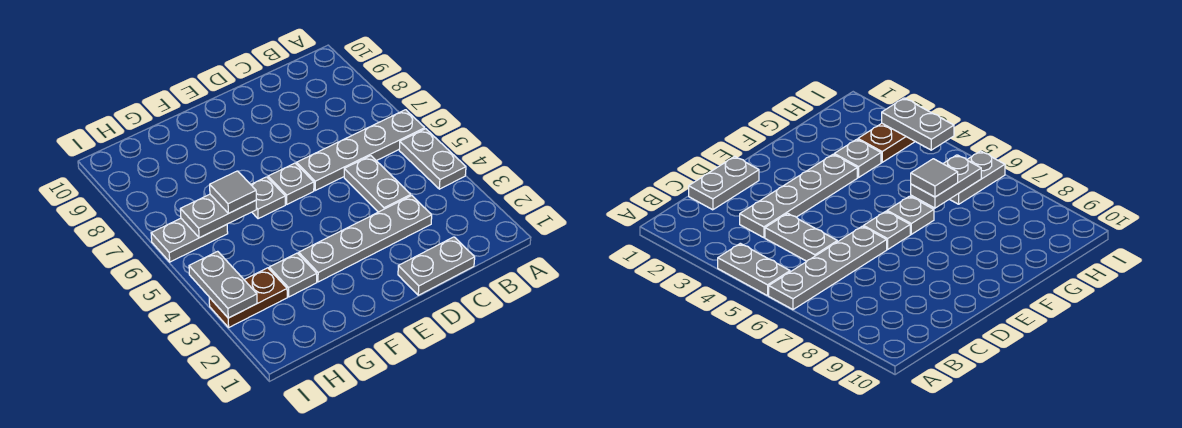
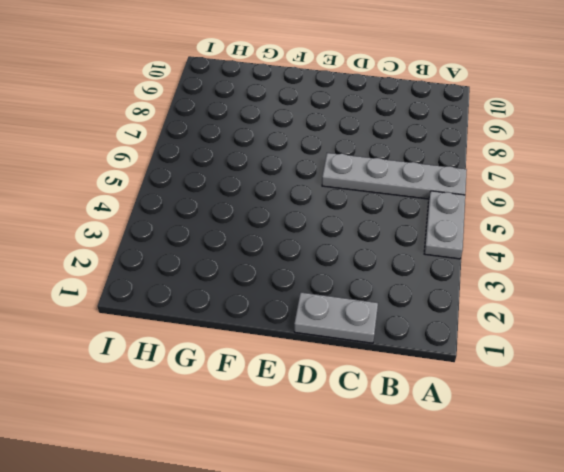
none -> grey plate C3:F3 level 1
none -> grey plate C4:C5 level 1
none -> grey plate E6 level 1

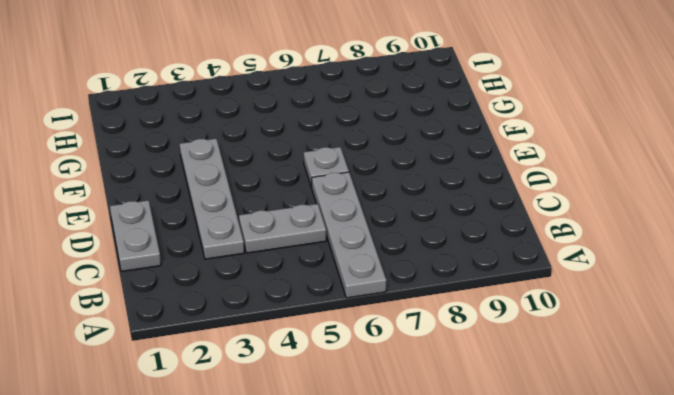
none -> grey plate A4:A5 level 1
none -> grey plate F6 level 1
none -> grey plate G3 level 1

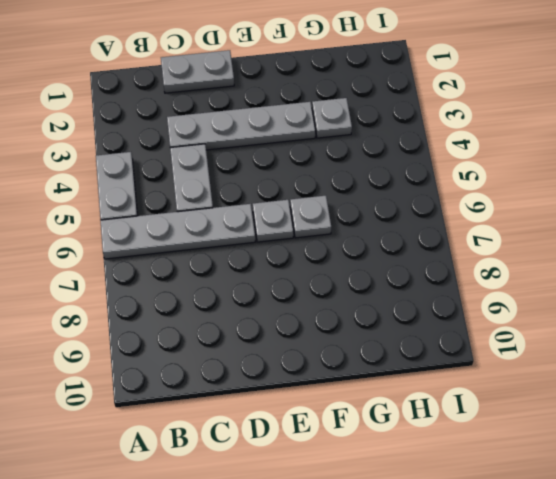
none -> brown plate H3:I3 level 1
none -> grey plate H6:I6 level 1
none -> grey plate G6:H6 level 2

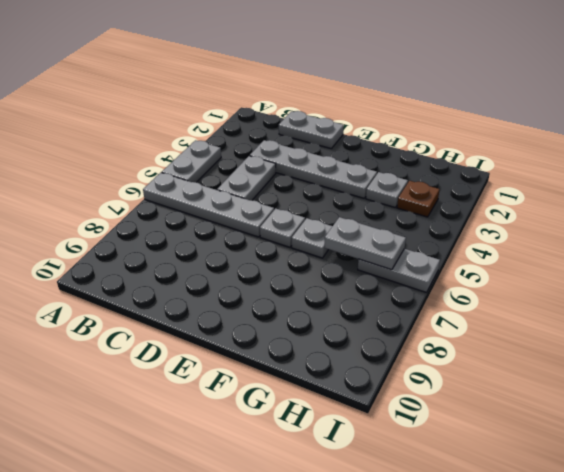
brown plate H3 level 1 -> brown plate H3:I3 level 1
none -> grey plate I3:I4 level 2
none -> grey tile G6 level 3

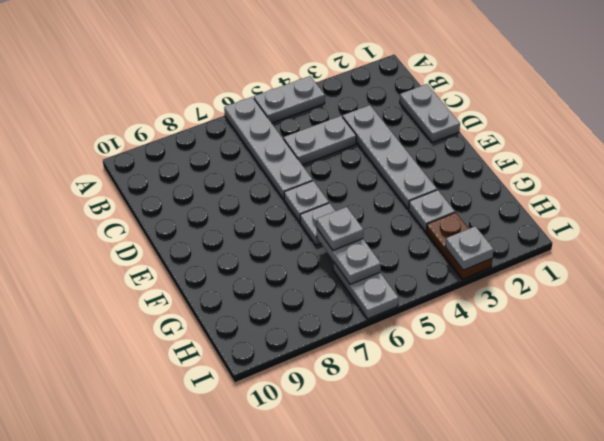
grey plate G6 level 3 -> grey tile G6 level 3
grey plate I3 level 2 -> grey plate I3:I4 level 2

